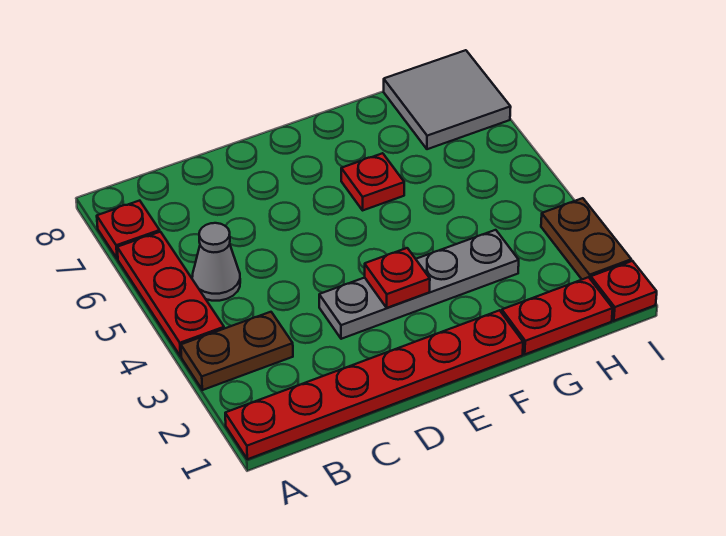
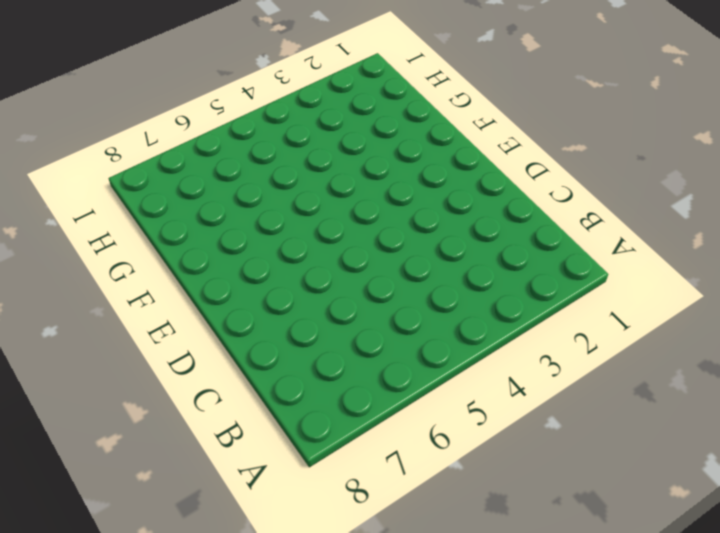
none -> red plate A1:F1 level 1
none -> brown plate A3:B3 level 1
none -> red plate A4:A6 level 1

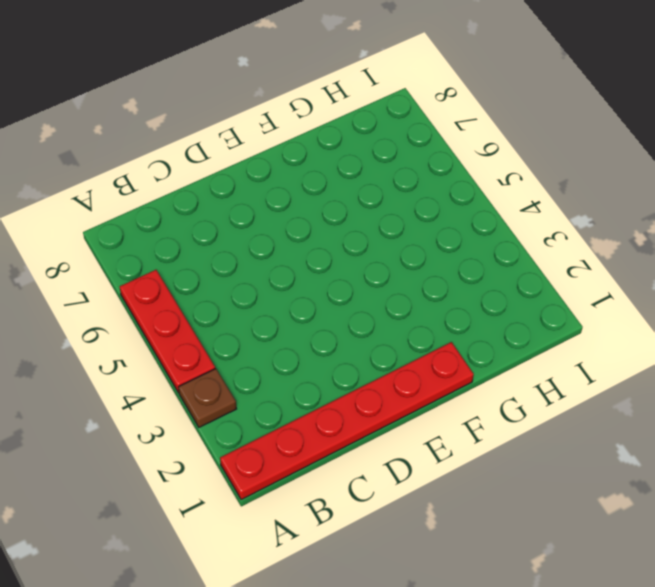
brown plate A3 level 1 -> brown plate A3:B3 level 1
none -> red plate A7 level 1
none -> grey cone B5 level 1
none -> grey plate D3:G3 level 1

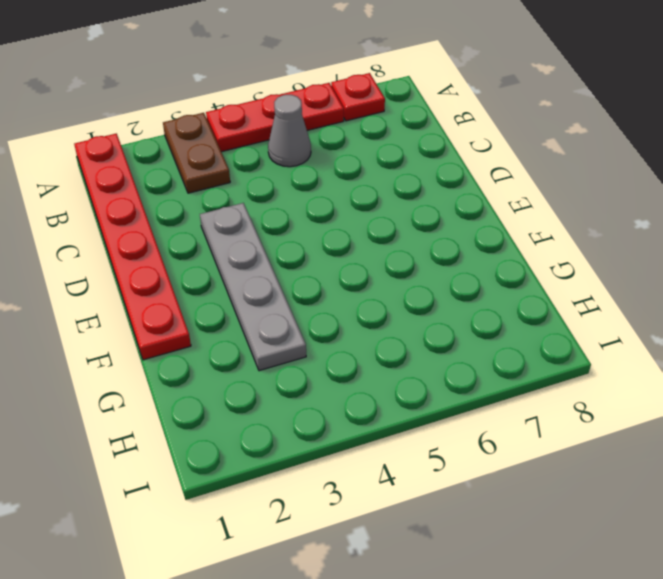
none -> red plate F6 level 1
none -> red plate G1:H1 level 1
none -> grey tile H7:I8 level 1

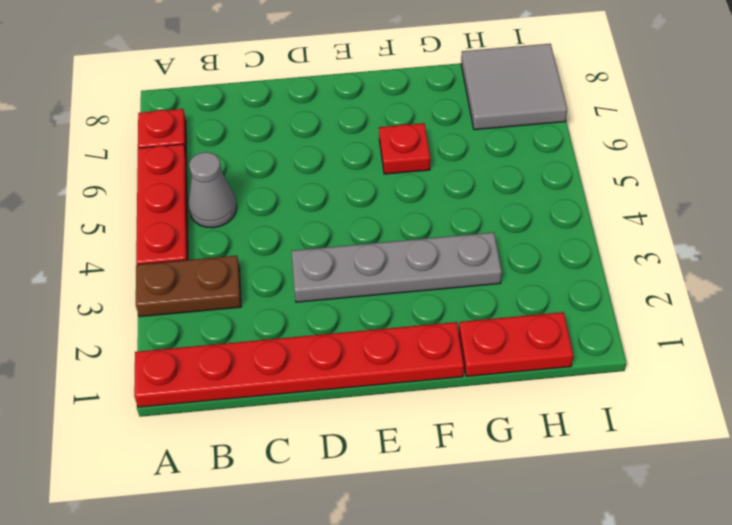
none -> red plate I1 level 1
none -> brown plate I2:I3 level 1
none -> red plate E3 level 2

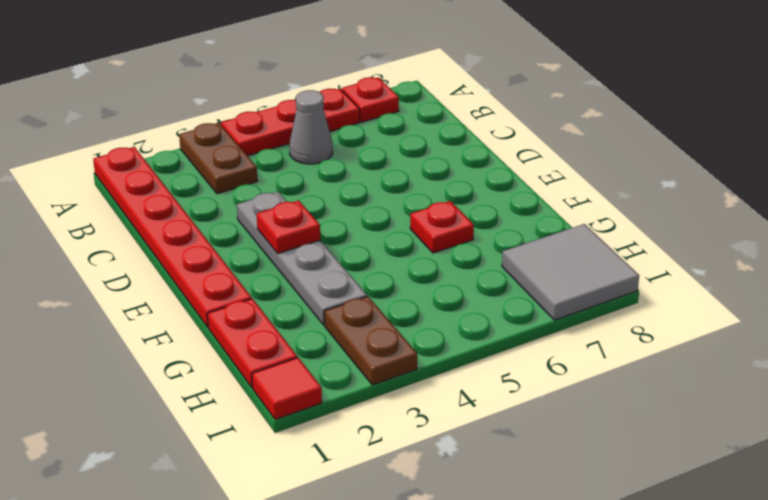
brown plate H3:I3 level 1 -> brown plate I2:I3 level 1
red tile I1 level 1 -> red plate I1 level 1

